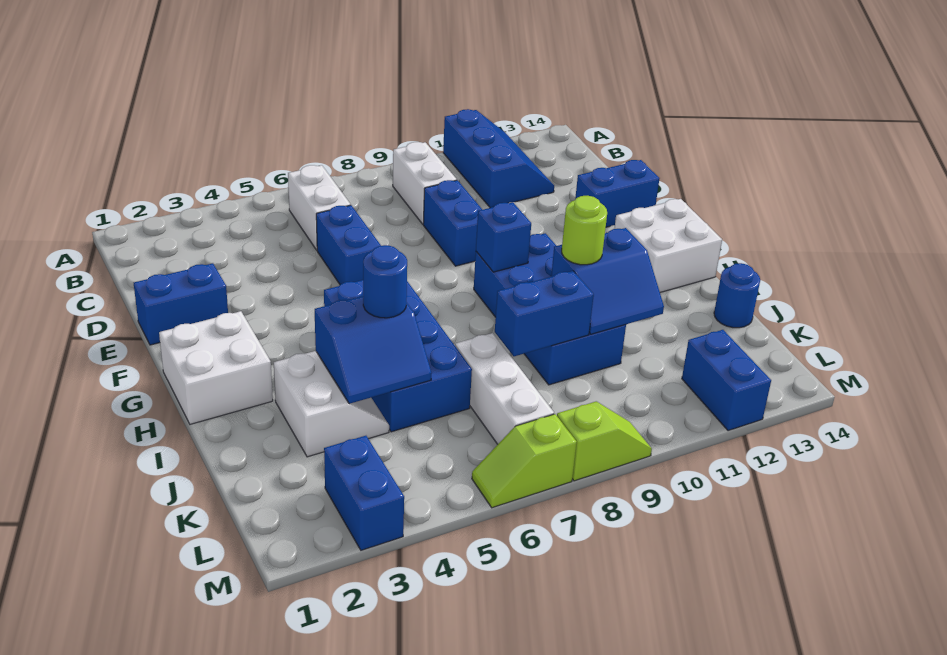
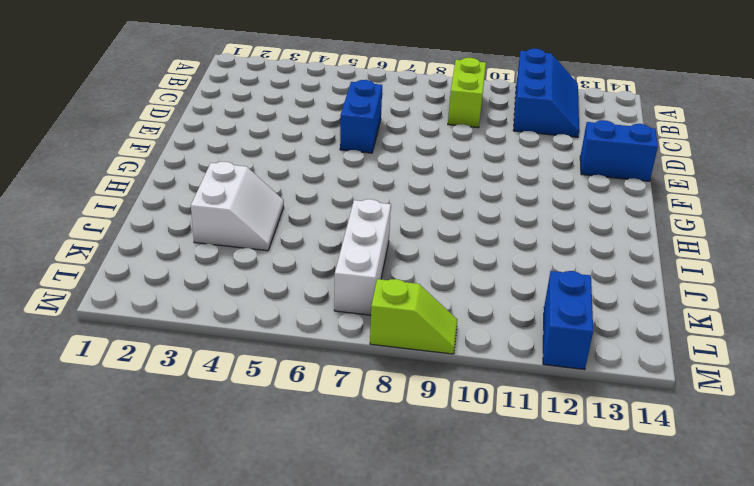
lime brick B9:C9 level 1 -> white brick B9:C9 level 1
none -> white brick B6:C6 level 1
none -> blue brick D9:E9 level 1
none -> blue brick E1:E2 level 1

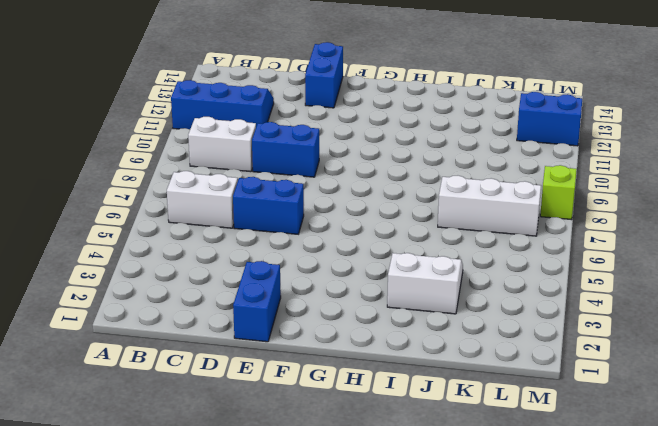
none -> white brick G1:H2 level 1
none -> blue brick G5:J6 level 1
none -> blue brick G9:J10 level 1

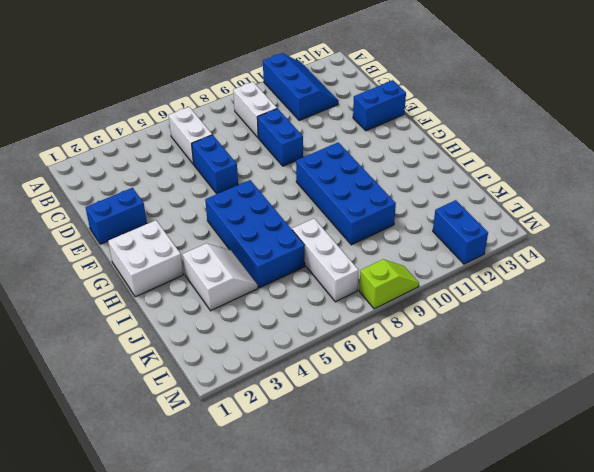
none -> white brick G13:H14 level 1
none -> blue round brick J14 level 1
none -> blue brick L3:M3 level 1

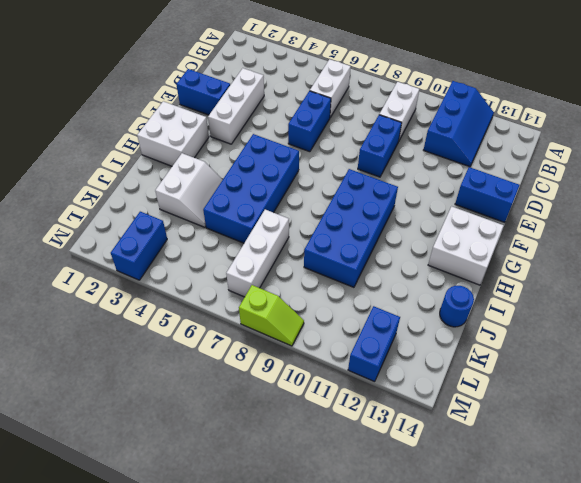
white brick D3:F3 level 1 -> none
none -> lime slope M6:M7 level 1 top 7
none -> blue brick G9 level 2
none -> blue slope I4:J5 level 2 top I

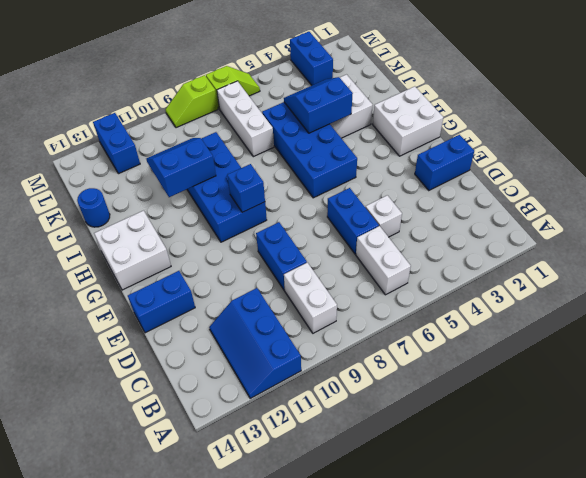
white brick D5 level 1 -> none
none -> blue brick J8:J9 level 2
none -> blue round brick I5 level 3
none -> lime round brick I10 level 3

